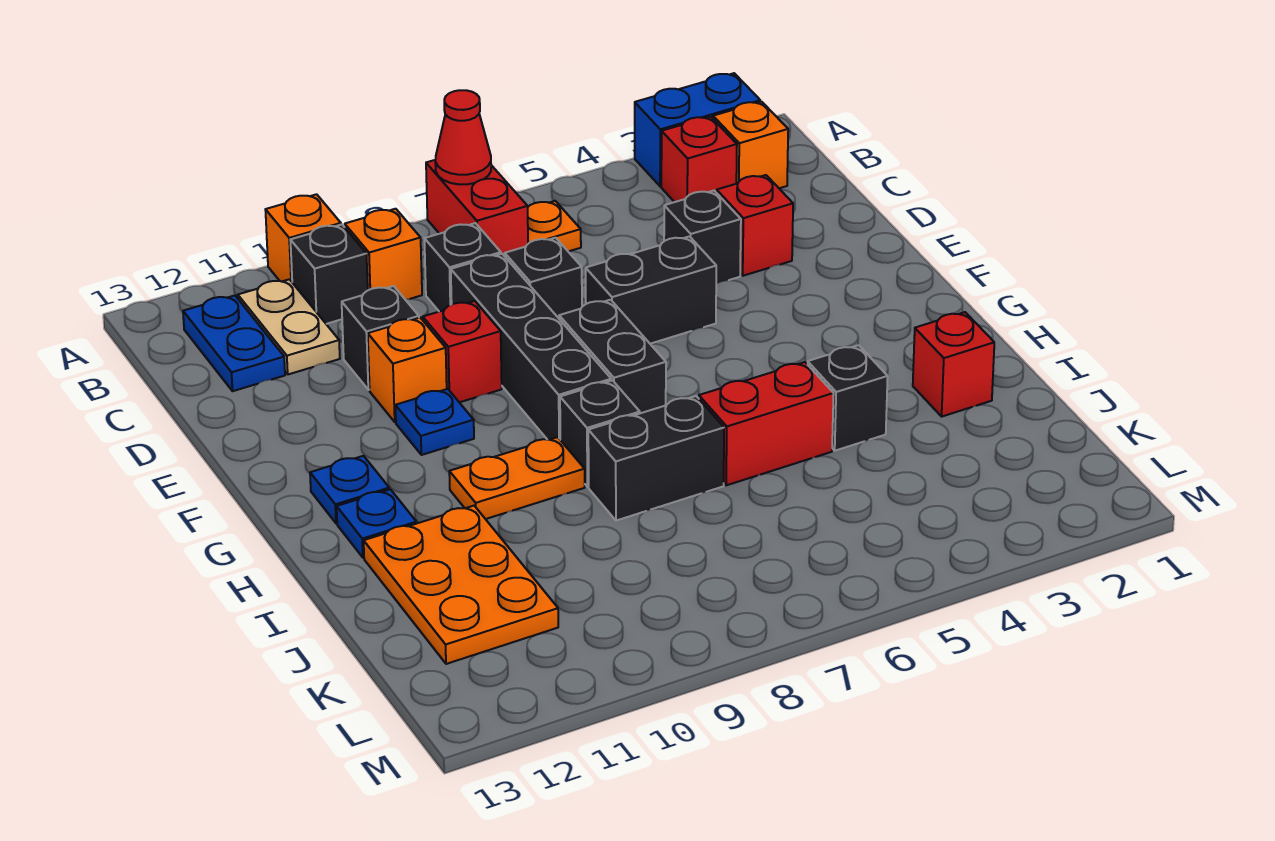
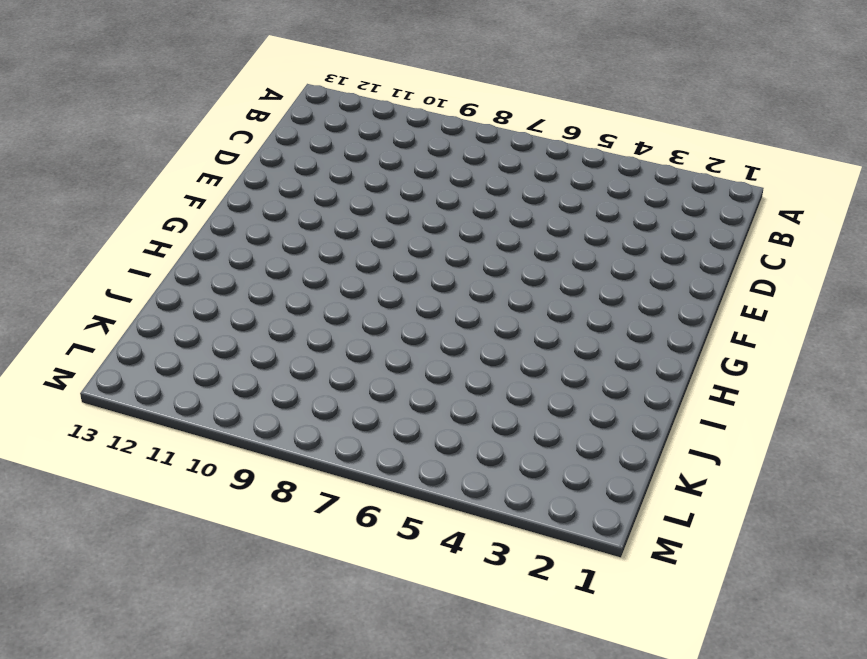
none -> blue brick A2:A3 level 1
none -> red brick A7:B7 level 1
none -> orange brick A10 level 1
none -> orange brick B2 level 1

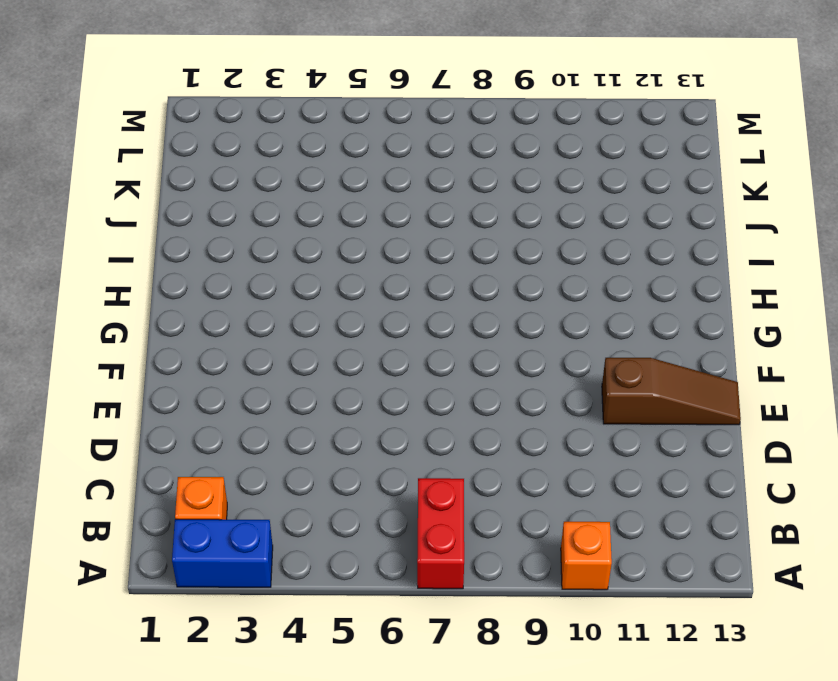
brown slope E11:E13 level 1 top 11 -> none
none -> red brick B3 level 1
none -> orange plate B6 level 1
none -> orange brick B9 level 1
none -> black brick B10 level 1

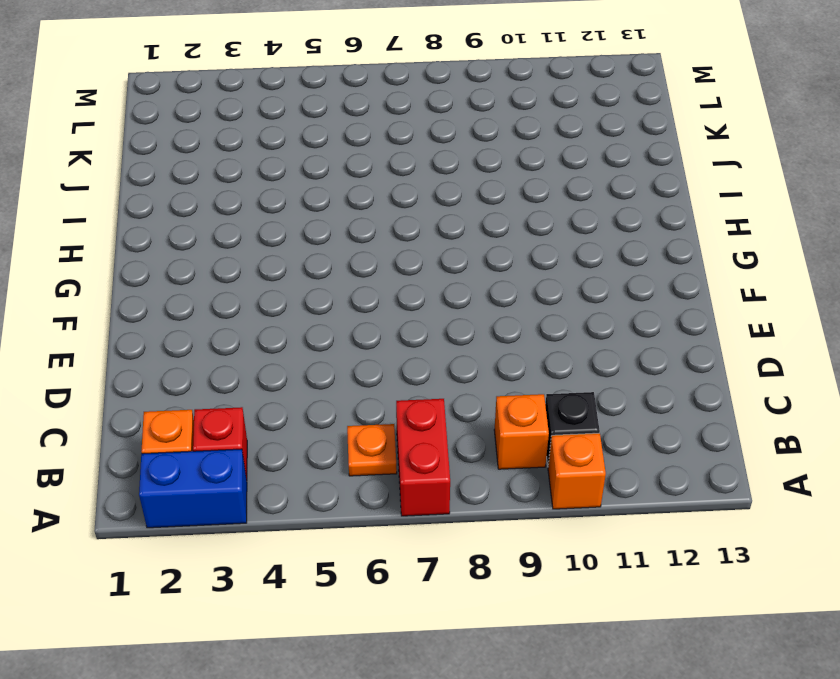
none -> tan plate B11:C11 level 1
none -> blue plate B12:C12 level 1
none -> black brick C8 level 1
none -> red brick D3 level 1

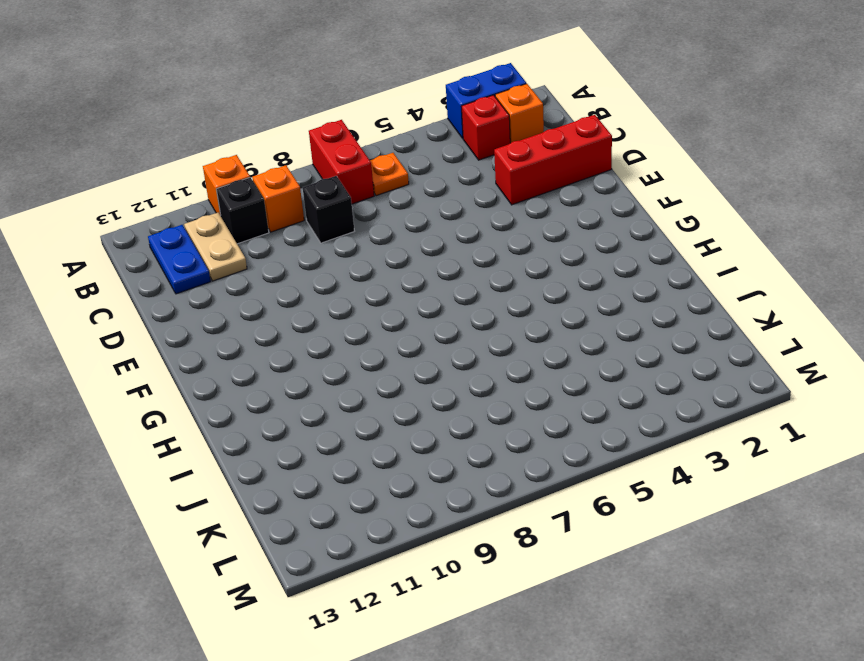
red brick D1:D3 level 1 -> red brick D3 level 1
none -> black brick D4 level 1
none -> black brick D7 level 1
none -> black brick D8:G8 level 1
none -> black brick D10 level 1

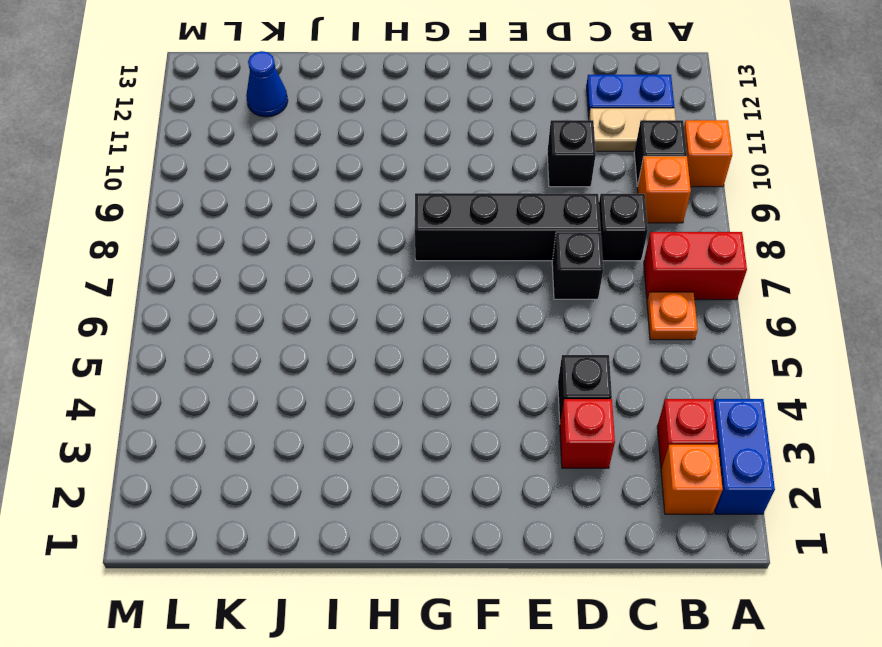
blue cone K12 level 1 -> orange plate I11:K12 level 1
none -> black brick E5:E6 level 1
none -> red brick E9 level 1
none -> orange brick E10 level 1
none -> black brick F7:G7 level 1

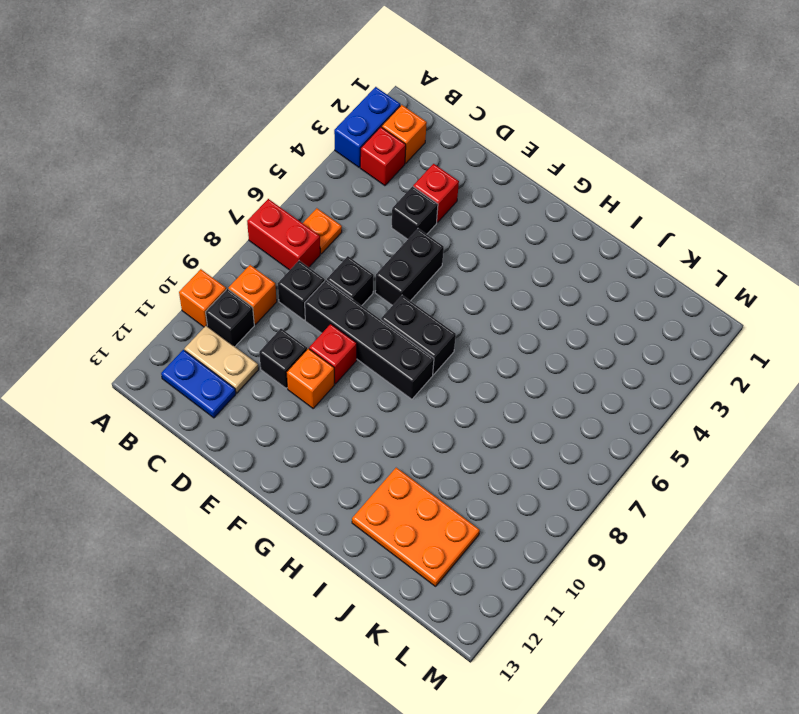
none -> blue plate F10 level 1
none -> blue plate G12 level 1
none -> black brick H8 level 1
none -> orange plate H9:H10 level 1

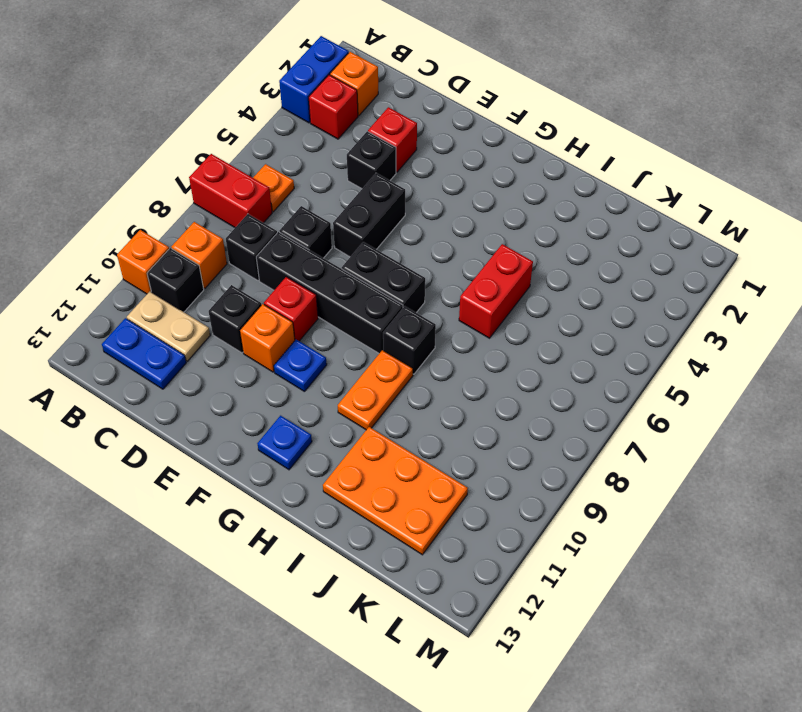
none -> blue plate H12 level 1
none -> red brick I2 level 1
none -> black brick I4 level 1
none -> black brick I7:I8 level 1

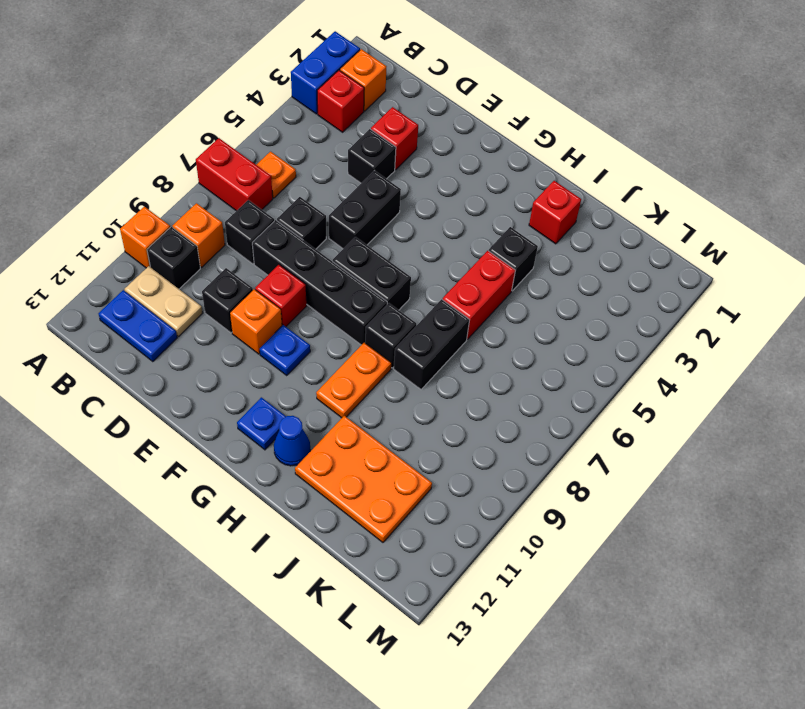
blue cone H12 level 1 -> blue plate H12 level 1
none -> red cone A7 level 2

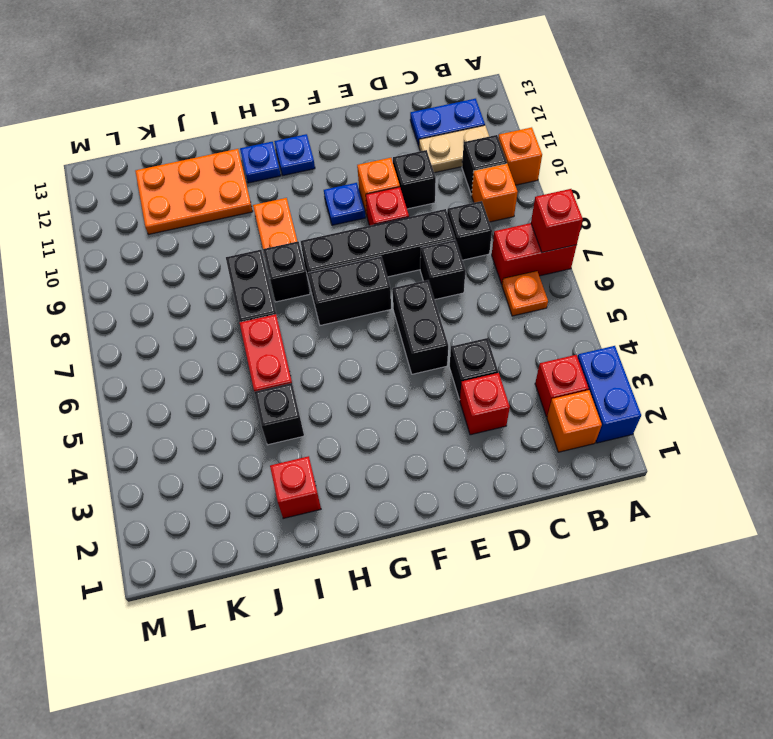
red brick A7 level 2 -> red cone A7 level 2

